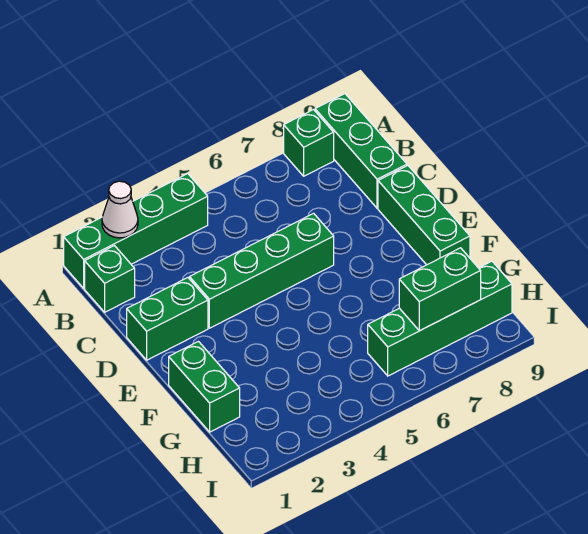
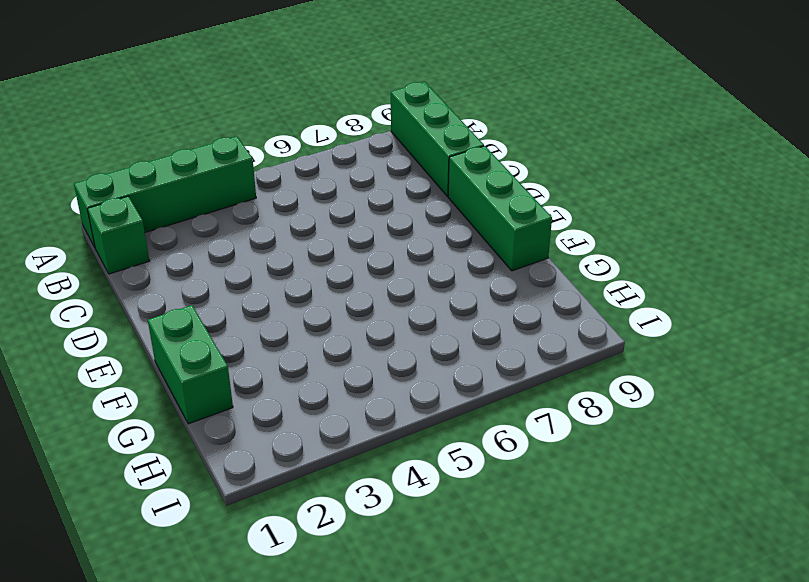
none -> green brick A8 level 1
none -> green brick D1:D2 level 1

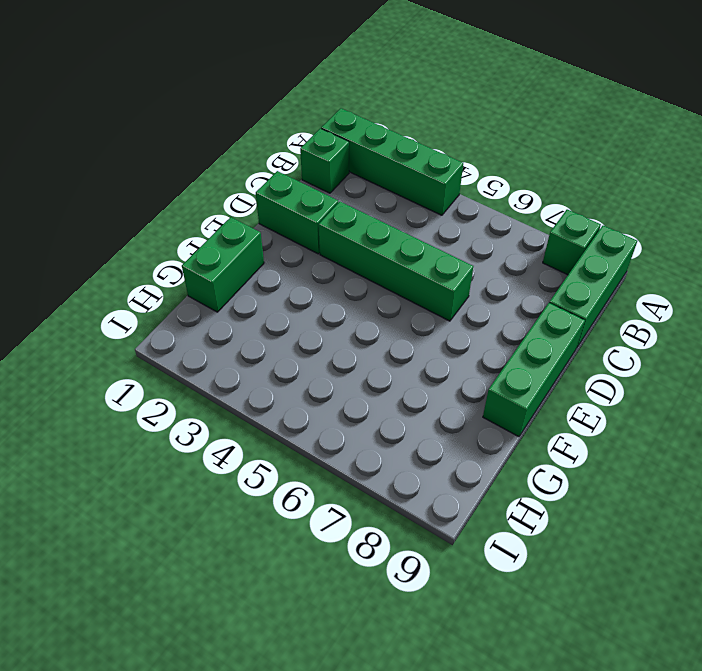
none -> green brick H6:H9 level 1
none -> white cone A2 level 2

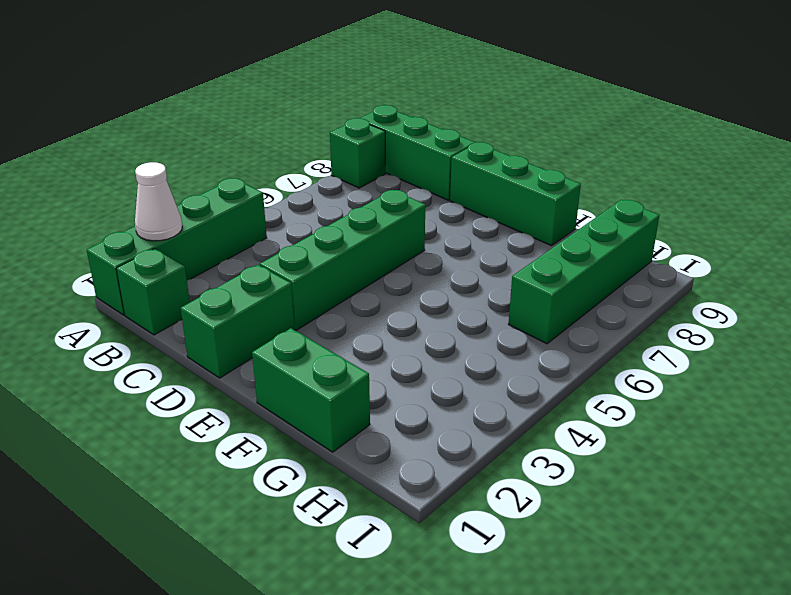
none -> green brick H7:H8 level 2

